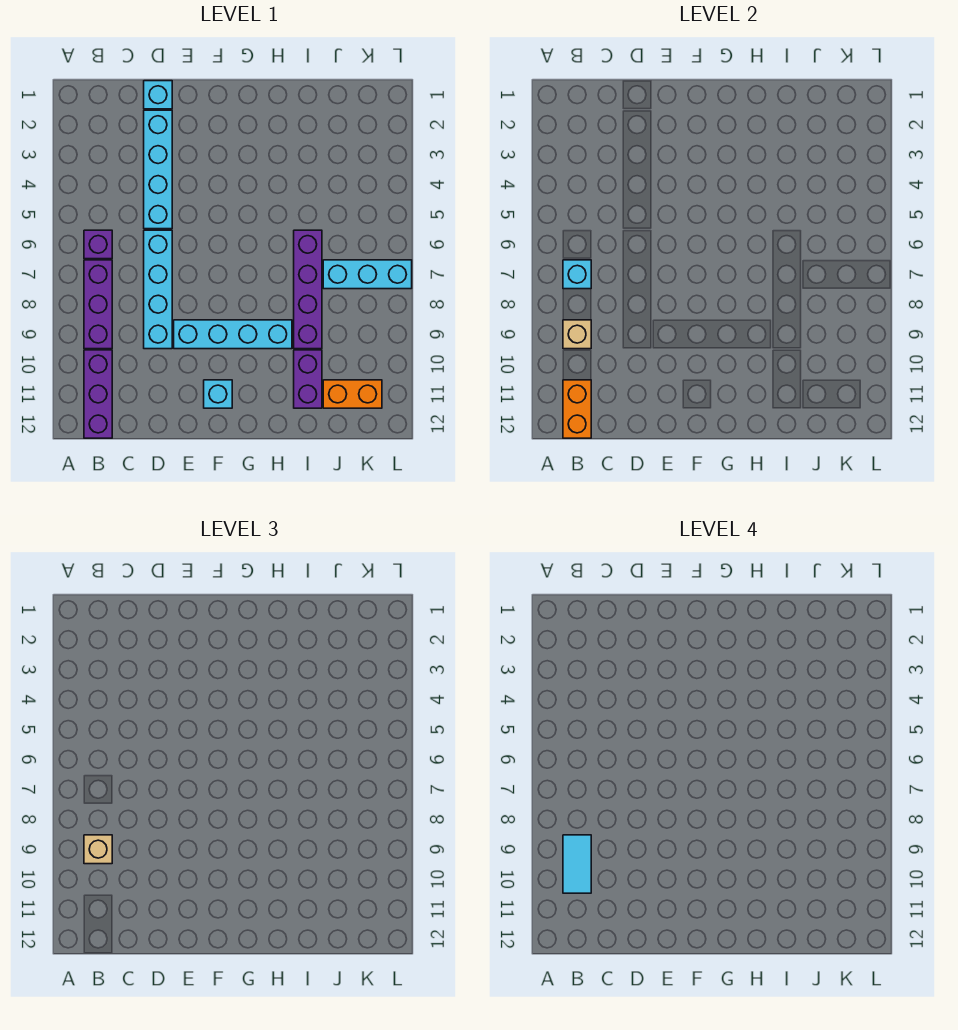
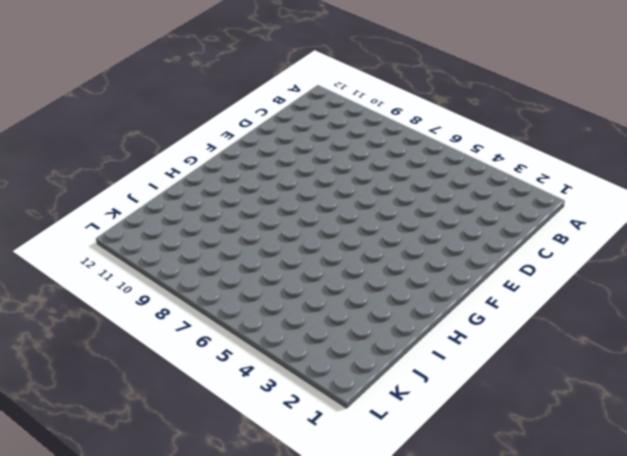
none -> purple brick B6 level 1
none -> purple brick B7:B9 level 1
none -> purple brick B10:B12 level 1

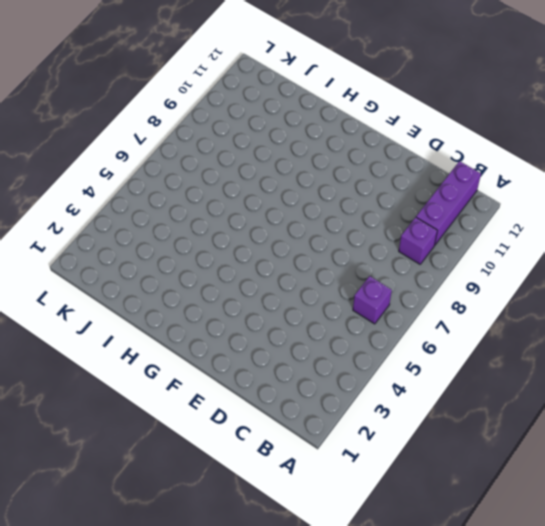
purple brick B9 level 1 -> purple brick B7:B9 level 1
none -> cyan brick D1 level 1
none -> cyan brick D2:D5 level 1
none -> cyan brick D6:D9 level 1

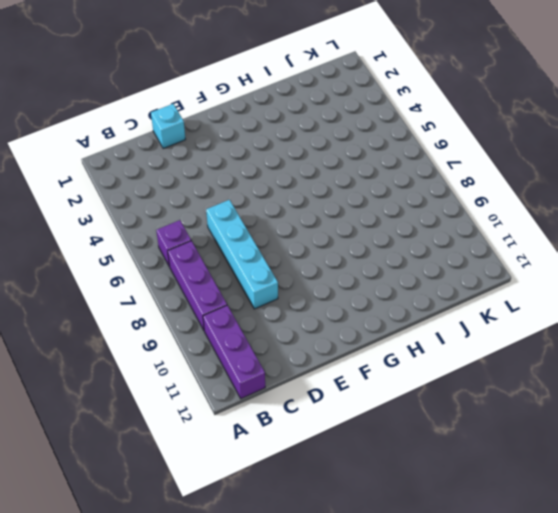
none -> cyan brick D2:D5 level 1
none -> cyan brick E9:H9 level 1
none -> cyan brick F11 level 1

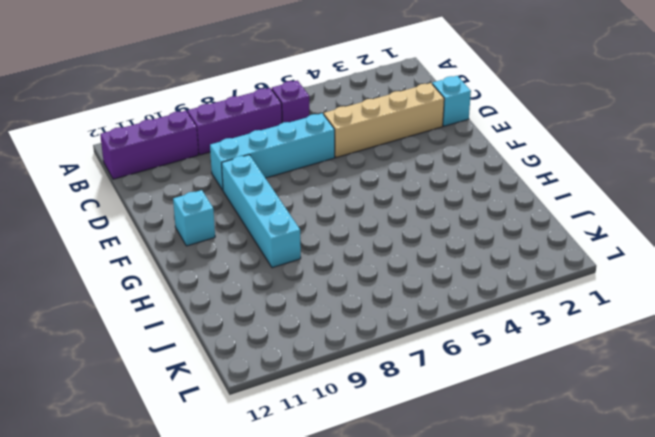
tan brick D2:D5 level 1 -> cyan brick D2:D5 level 1
none -> purple brick I6:I9 level 1
none -> purple brick I10:I11 level 1
none -> cyan brick J7:L7 level 1

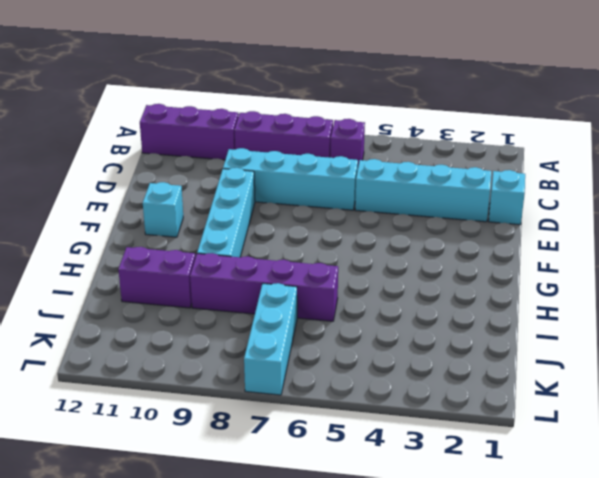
none -> orange brick J11:K11 level 1
none -> cyan brick B7 level 2
none -> tan brick B9 level 2

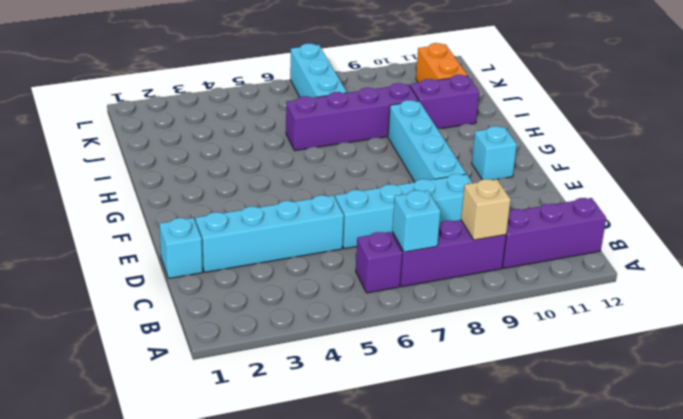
none -> orange brick B11:B12 level 2
none -> tan brick B9 level 3
none -> cyan tile B9:B10 level 4

